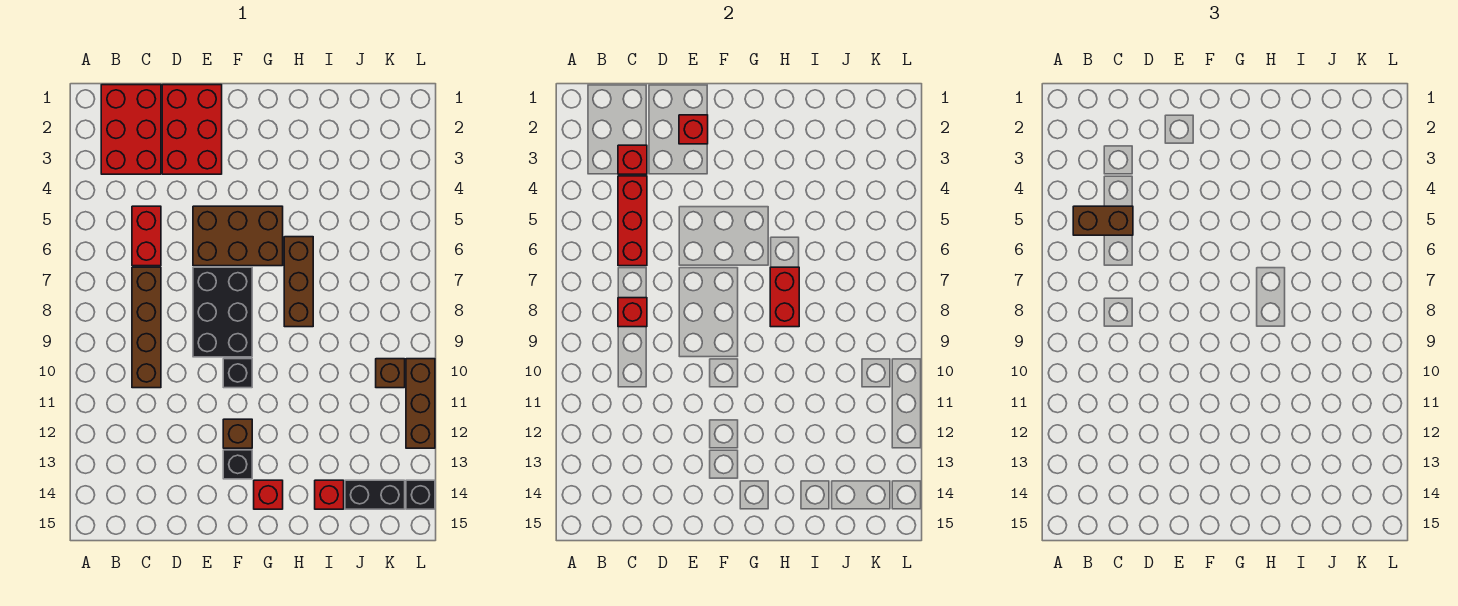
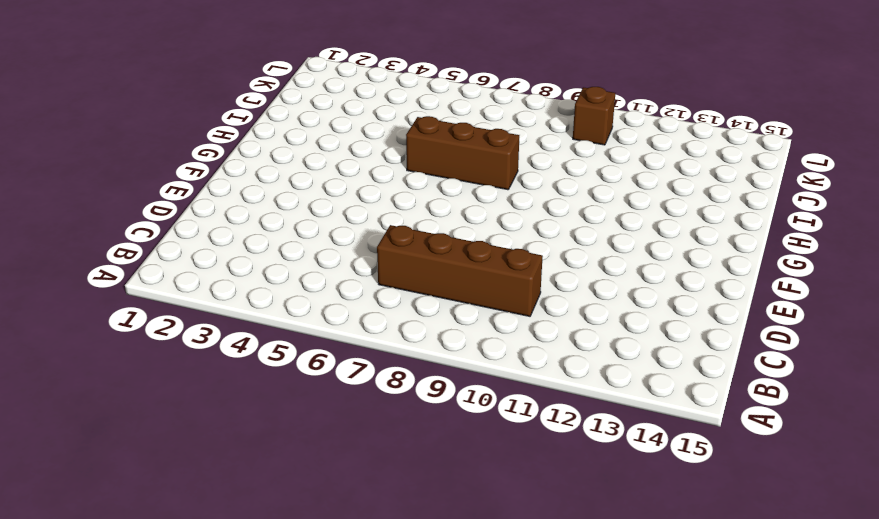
none -> red brick B1:C3 level 1
none -> red brick C5:C6 level 1
none -> red brick D1:E3 level 1

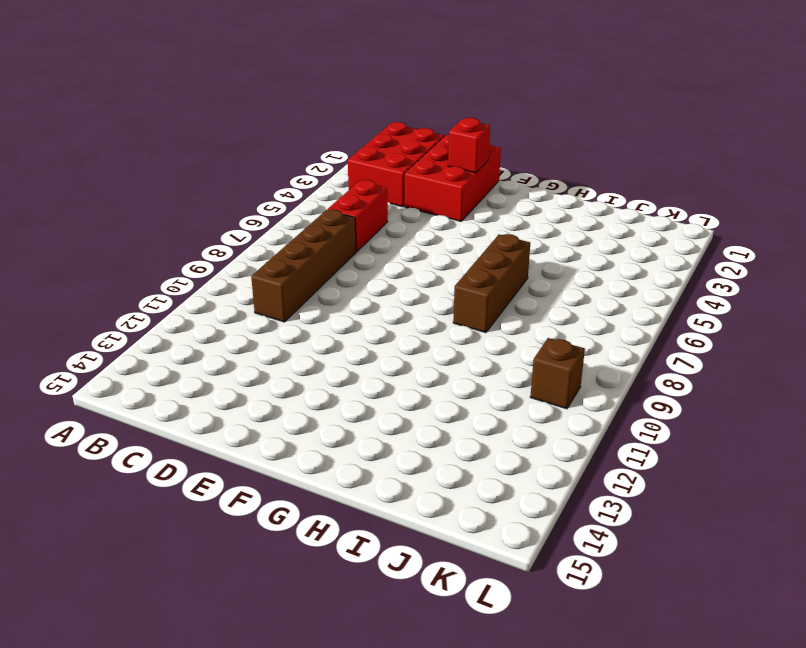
none -> brown brick E5:G6 level 1
none -> black brick E7:F9 level 1
none -> black brick F10 level 1

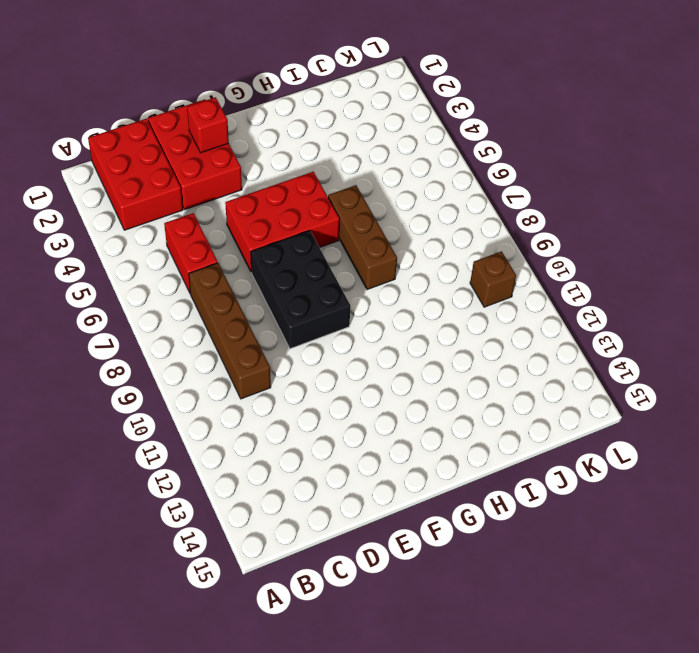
red brick E5:G6 level 1 -> brown brick E5:G6 level 1
none -> black brick F10 level 1
none -> brown brick F12 level 1
none -> black brick F13 level 1

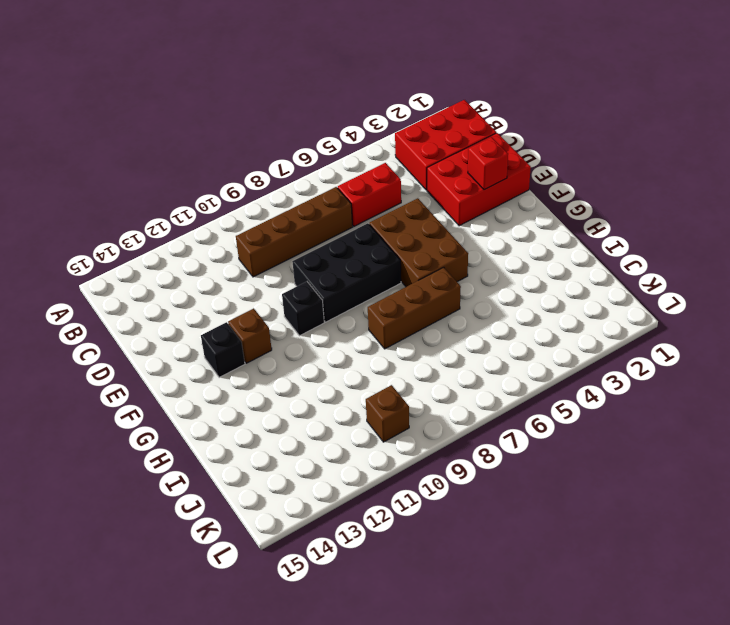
none -> red brick G14 level 1
none -> red brick I14 level 1
none -> black brick J14:K14 level 1

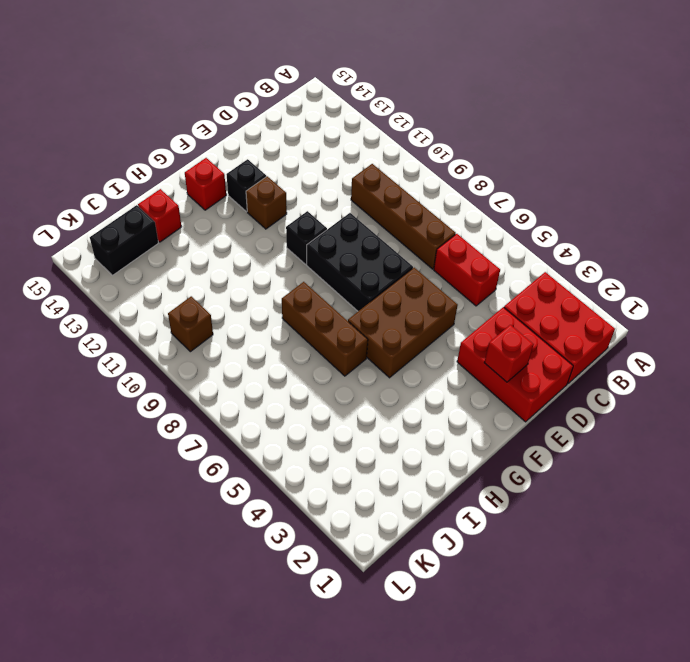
none -> brown brick L10:L12 level 1
none -> black brick L14 level 1
none -> red brick C3 level 2

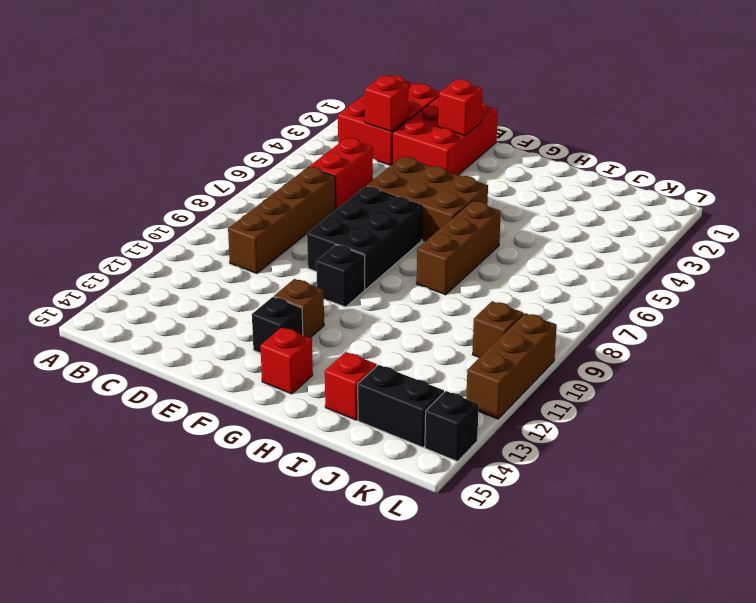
none -> red brick C4:C6 level 2
none -> red brick C8 level 2
none -> red brick H7:H8 level 2

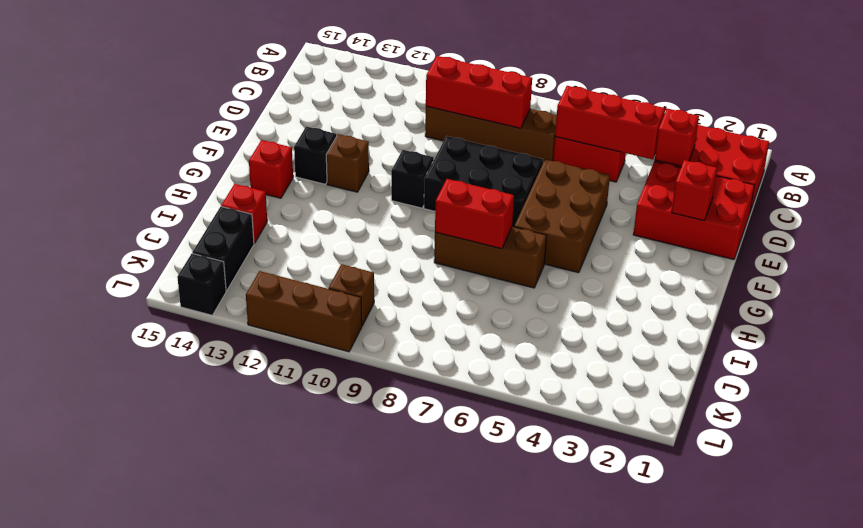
red brick C8:C10 level 2 -> red brick C8 level 2
none -> brown brick B5:C5 level 3

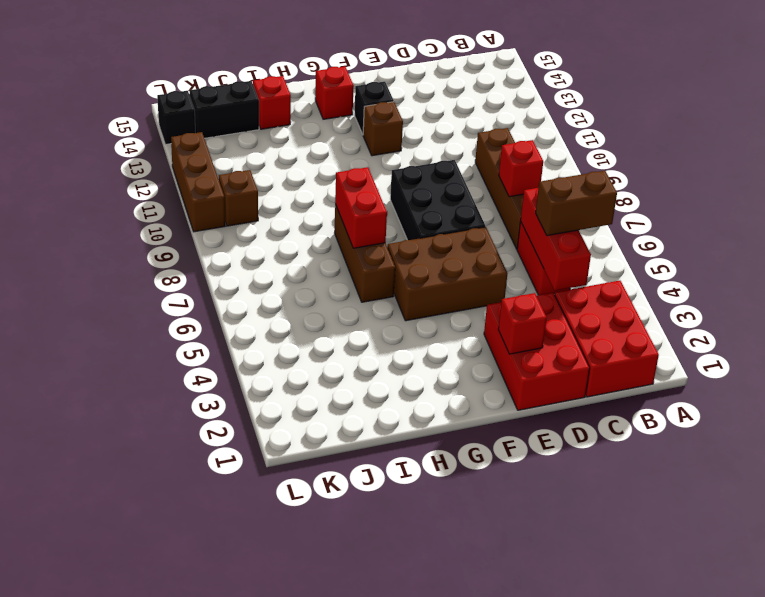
none -> black brick F10 level 1
none -> red brick C3 level 2

